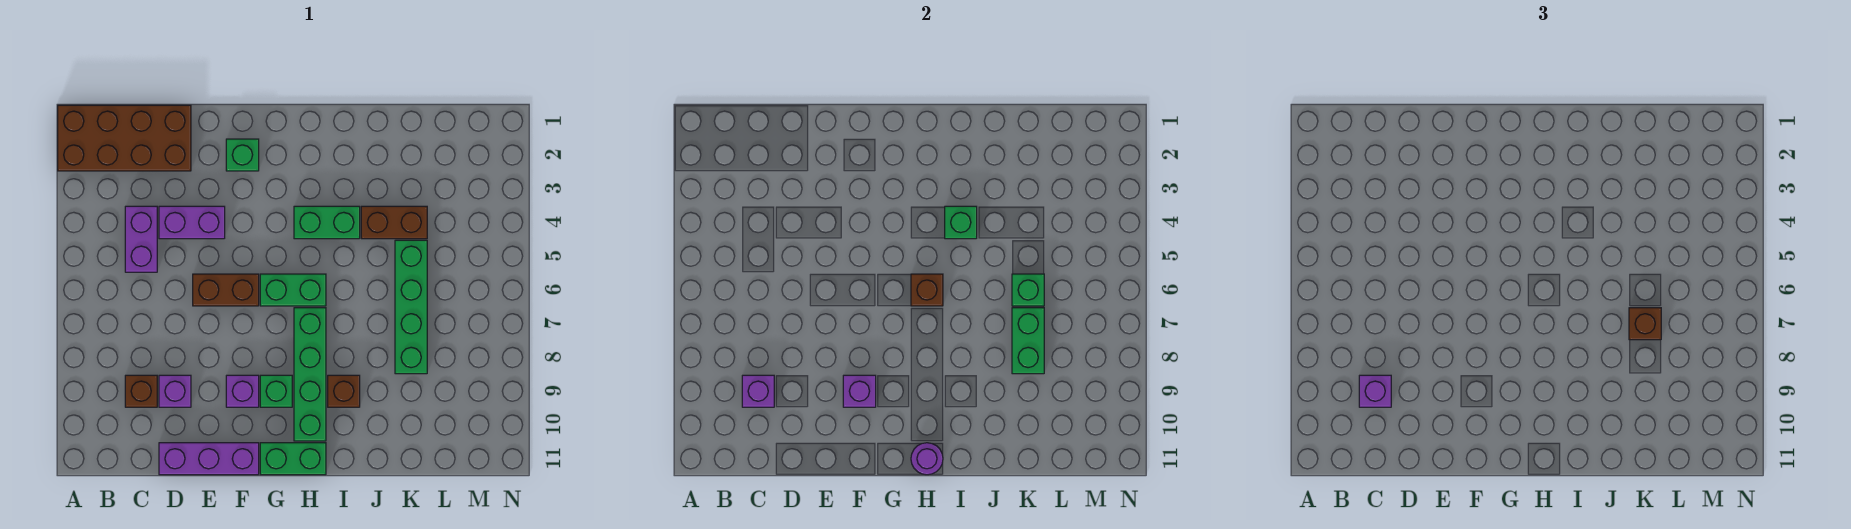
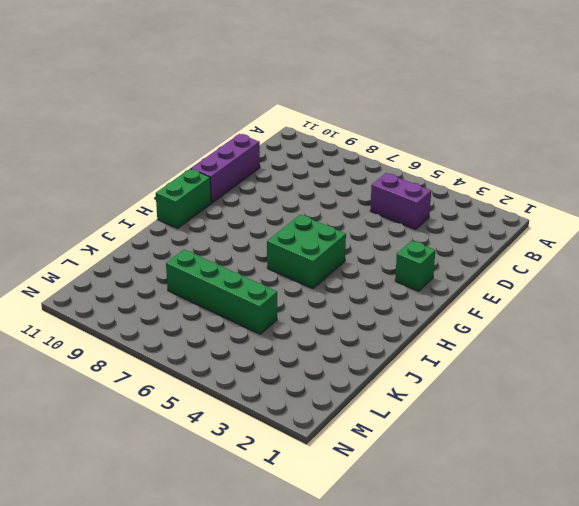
green brick G5:H6 level 1 -> green brick G6:H6 level 1
none -> brown brick A1:D2 level 1
none -> brown brick C9 level 1
none -> purple brick D4:E4 level 1

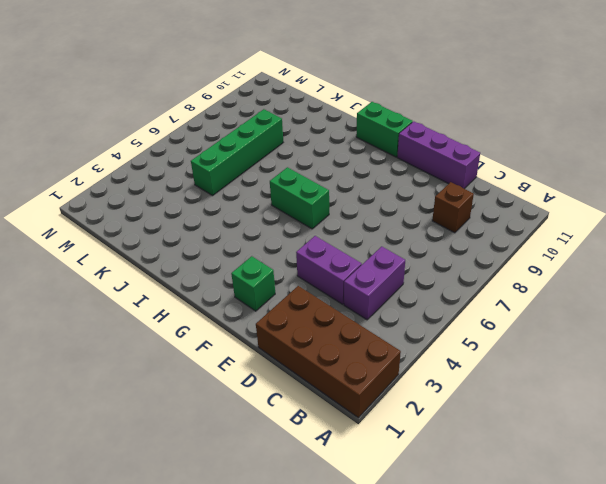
none -> purple brick D9 level 1
none -> brown brick E6:F6 level 1
none -> purple brick F9 level 1

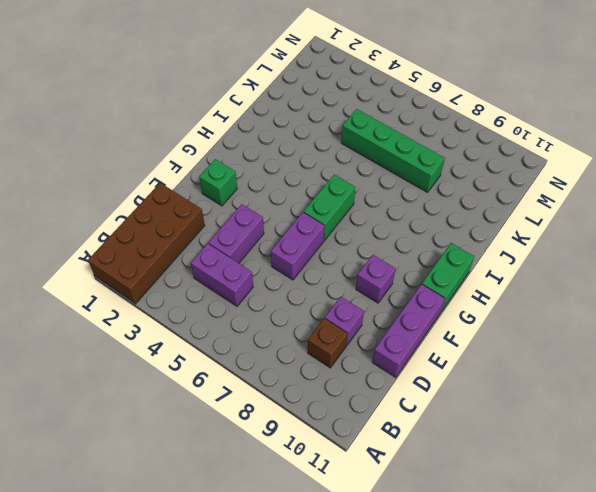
purple brick E6:F6 level 1 -> brown brick E6:F6 level 1
none -> green brick G9 level 1
none -> green brick H4:I4 level 1
none -> green brick H7:H10 level 1

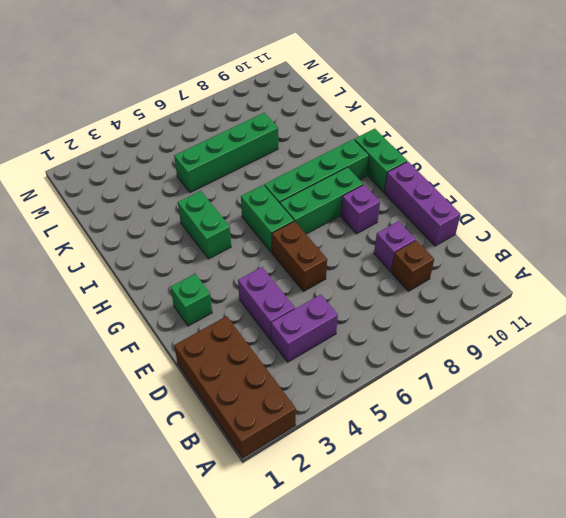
green brick G7:G9 level 1 -> green brick G9 level 1
none -> brown brick I9 level 1
none -> brown brick J4:K4 level 1
none -> purple brick C9 level 2

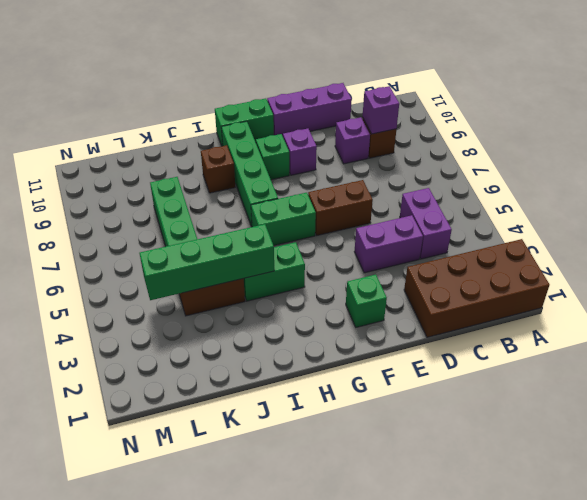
green brick I4:L4 level 2 -> green brick I4 level 2
none -> purple brick F9 level 2
none -> brown brick H6 level 2
none -> purple round brick H11 level 2

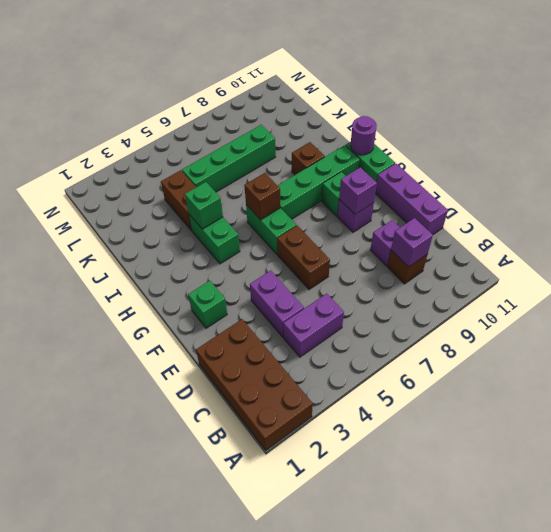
none -> green brick K6 level 2
none -> green brick K7:K8 level 2
none -> purple brick C9 level 3

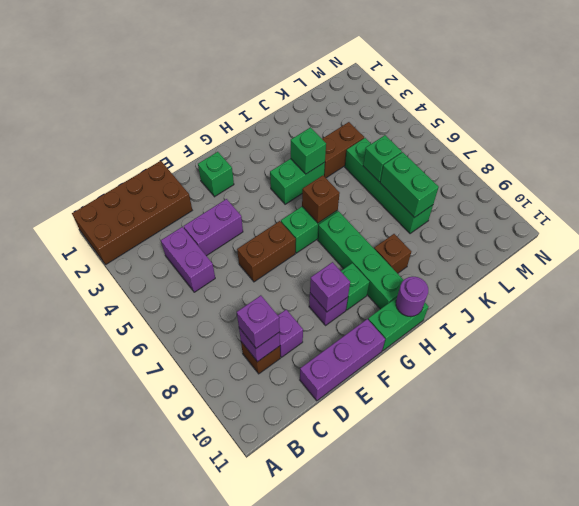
none -> brown brick K7 level 3

